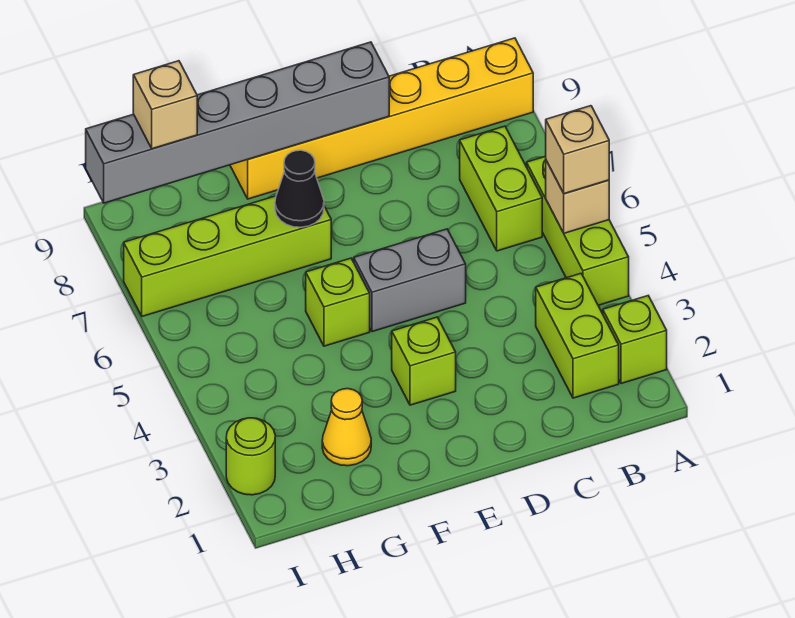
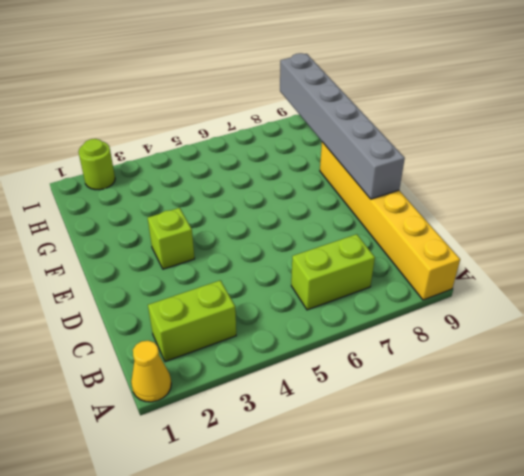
yellow cone A1 level 1 -> yellow cone G2 level 1
none -> lime brick A2 level 1
none -> lime brick A4:A6 level 1
none -> grey brick D5:E5 level 1

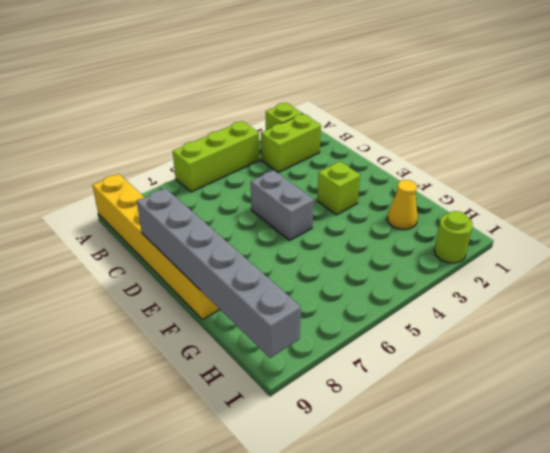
none -> lime brick B6:B7 level 1
none -> lime brick F5 level 1
none -> lime brick F7:I7 level 1

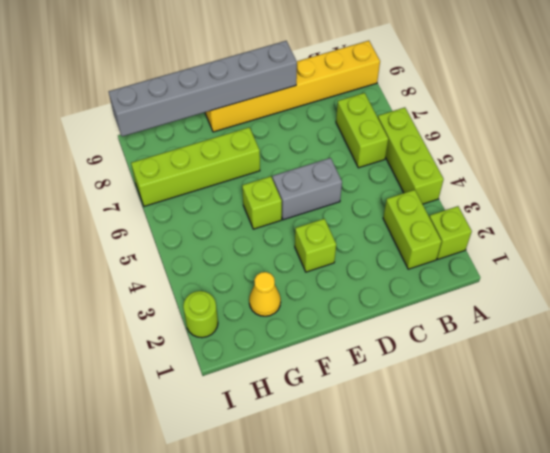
none -> tan brick A5 level 2
none -> black cone F7 level 2
none -> tan brick A5 level 3

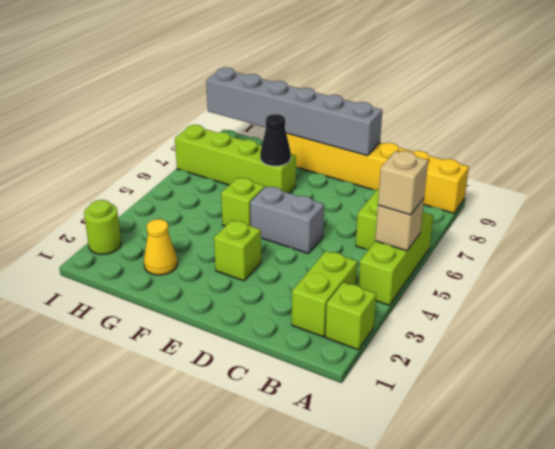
none -> tan brick H9 level 3

